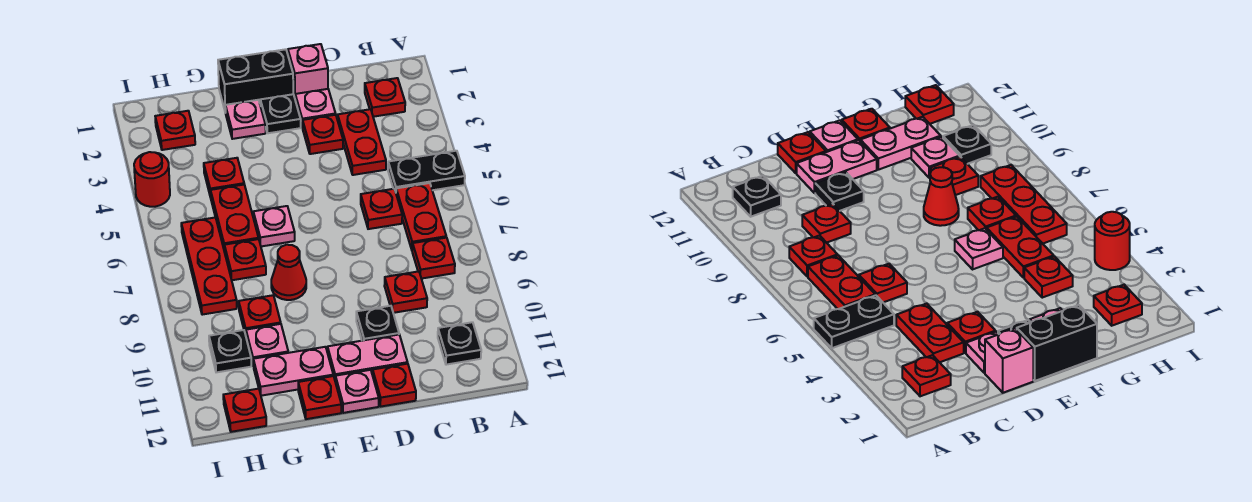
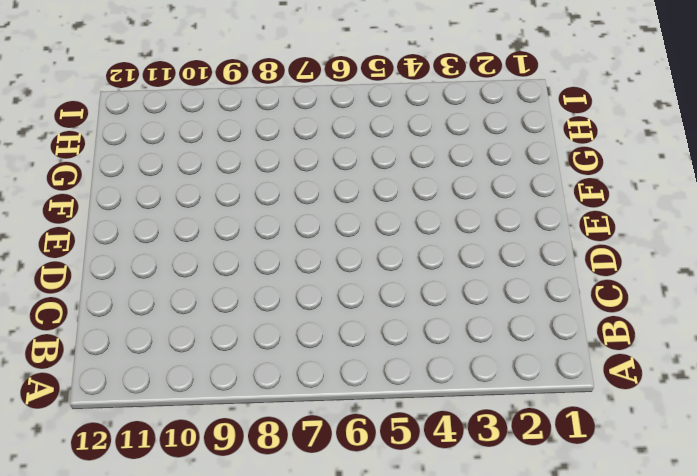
none -> black plate A5:B5 level 1
none -> red plate B2 level 1
none -> red plate B6:B7 level 1
none -> red plate B8 level 1

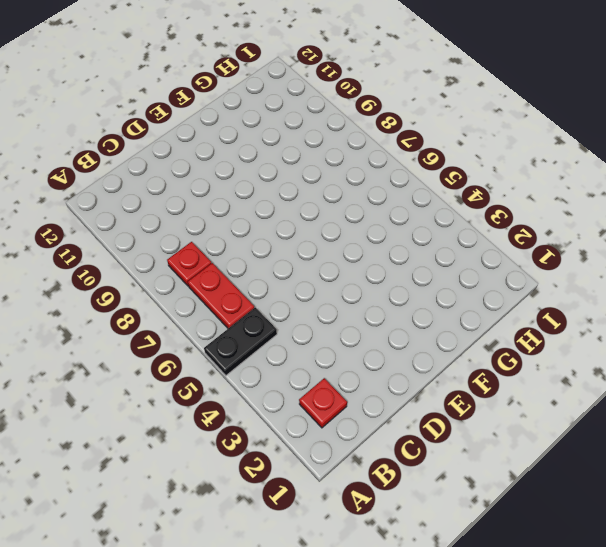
none -> black plate B11 level 1
none -> red plate C3:C4 level 1
none -> red plate C6 level 1
none -> red plate C9 level 1

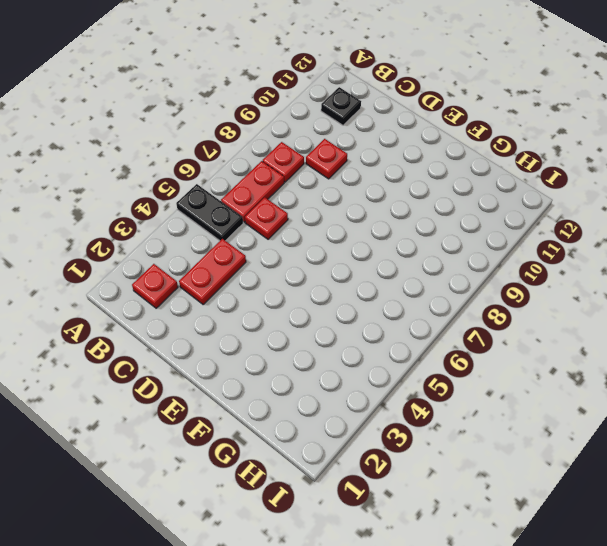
none -> pink brick D1 level 1
none -> pink plate D2 level 1
none -> red plate D3 level 1
none -> black plate D10 level 1

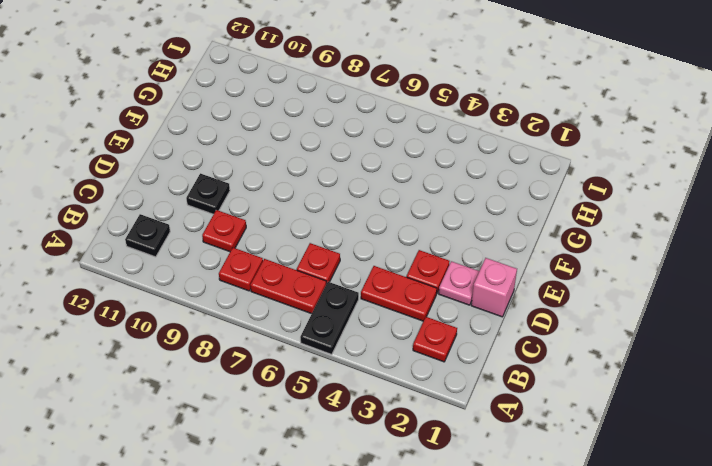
none -> pink plate D11:E11 level 1
none -> red plate D12 level 1
none -> black brick E1:F1 level 1
none -> black plate E2 level 1

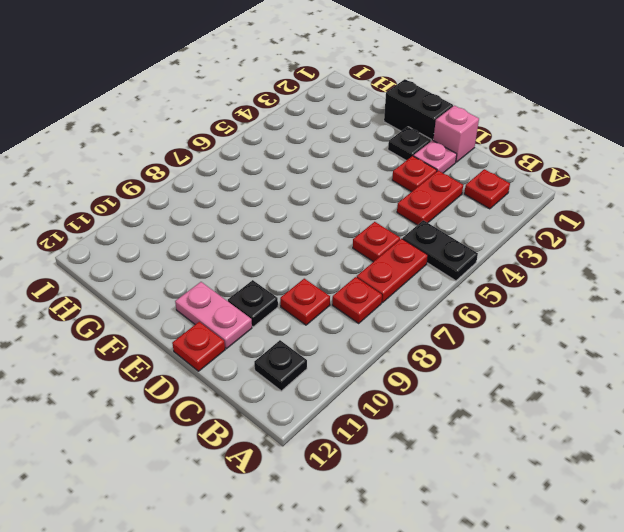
none -> pink plate E12 level 1
none -> pink plate F2 level 1
none -> pink plate F6 level 1
none -> red cone F8 level 1

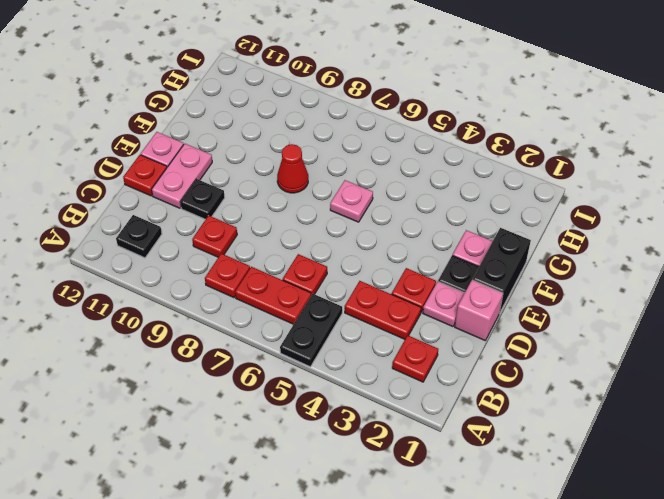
none -> pink plate F11:G11 level 1
none -> red plate F12 level 1
none -> red plate G4 level 1
none -> red plate G5:G6 level 1

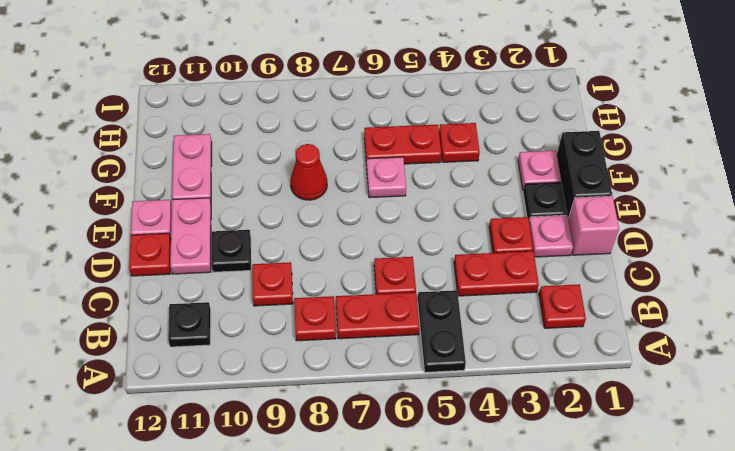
none -> red plate F12 level 1
none -> red plate G7 level 1
none -> red plate G9 level 1
none -> pink plate G10 level 1

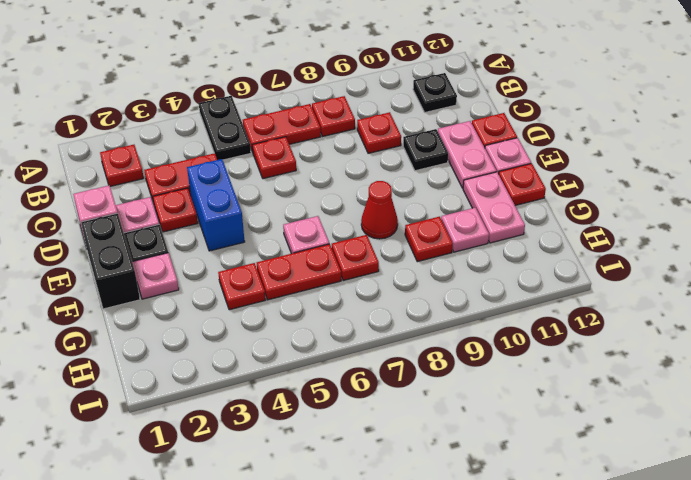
blue brick D4:E4 level 1 -> none
none -> red plate H2 level 1
none -> red plate H6:H8 level 1
none -> black plate H10 level 1
none -> red plate H12 level 1

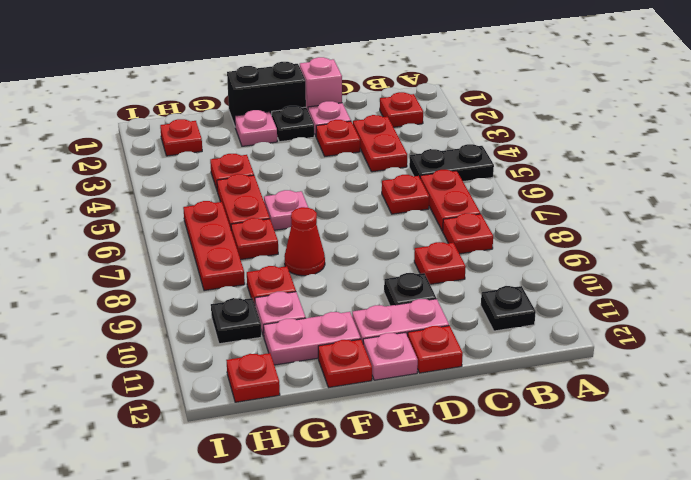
none -> red round brick I4 level 1

